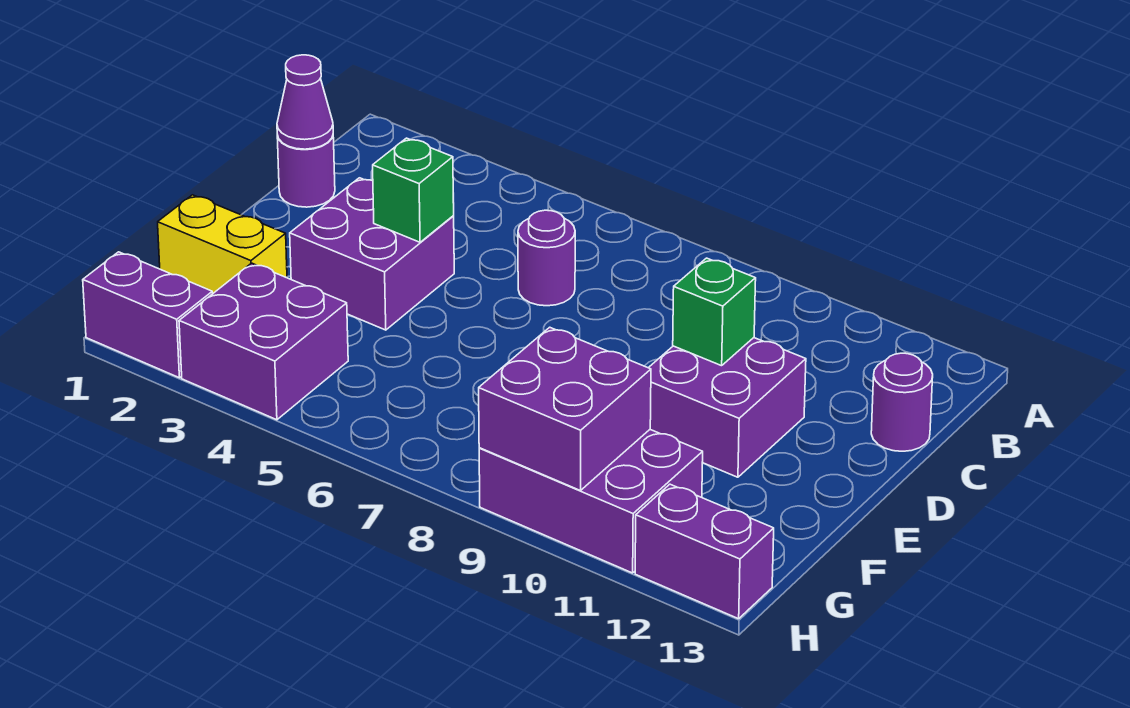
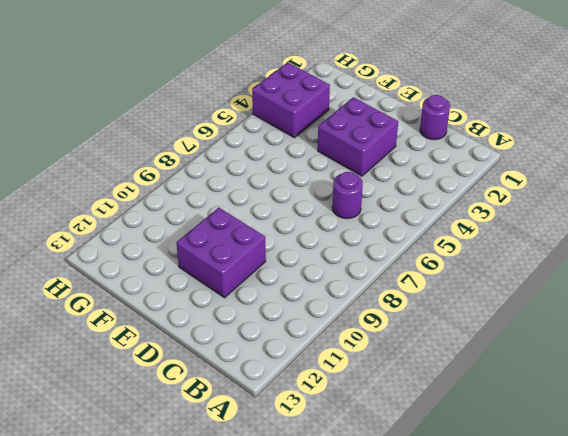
none -> purple round brick C13 level 1
none -> yellow brick F1:F2 level 1
none -> purple brick G9:H11 level 1

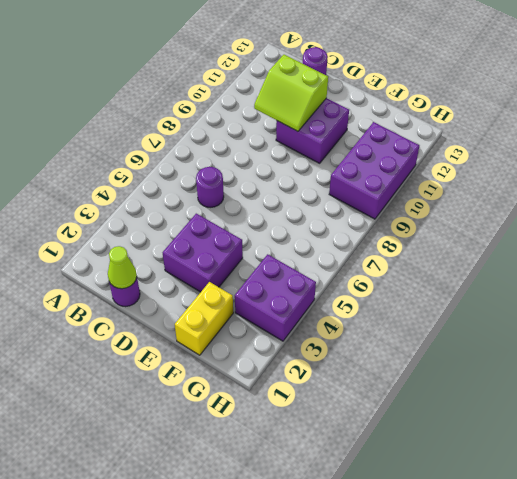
lime cone C1 level 2 -> purple cone C1 level 2
lime slope C10:D11 level 2 top 11 -> green brick D10 level 2
none -> purple brick H1:H2 level 1
none -> purple brick H12:H13 level 1
none -> green brick D4 level 2

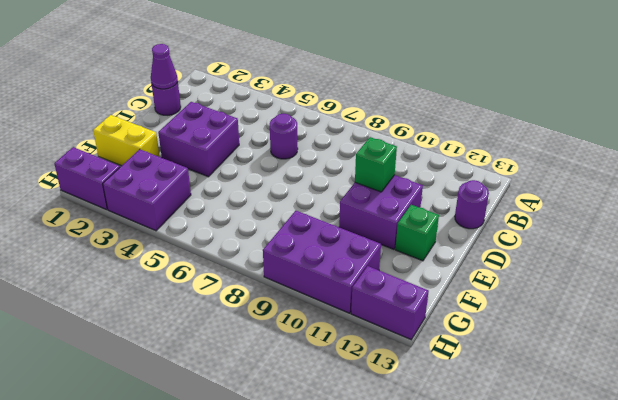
green brick E12 level 1 -> green brick D4 level 2
none -> purple brick G9:H10 level 2

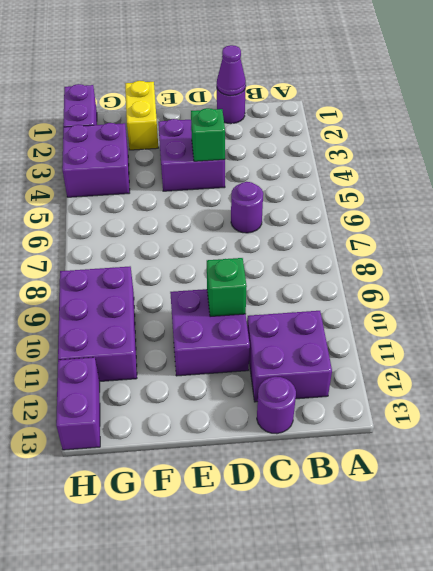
purple brick B11:C12 level 1 -> purple brick G9:H10 level 2

